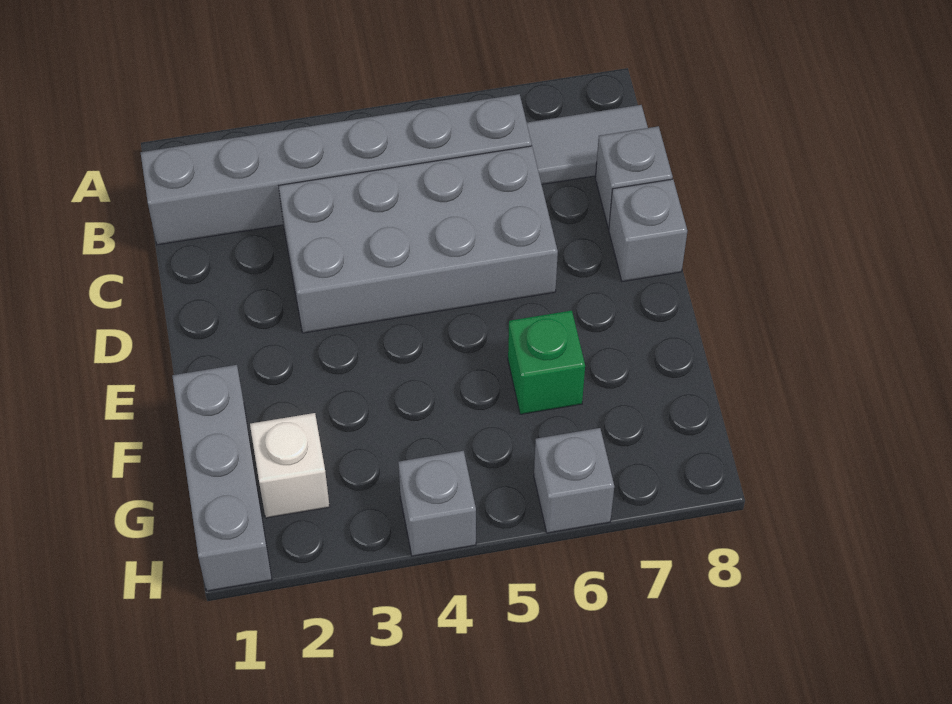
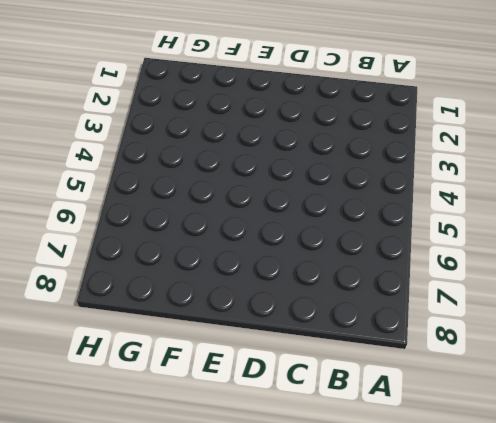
none -> grey brick B1:B6 level 1
none -> grey tile B7:B8 level 1

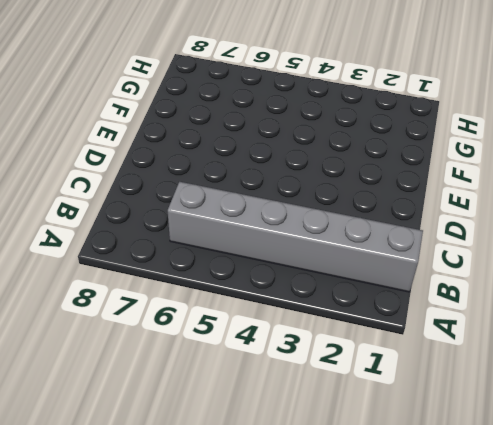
none -> grey tile B7:B8 level 1
none -> grey brick C3:D6 level 1

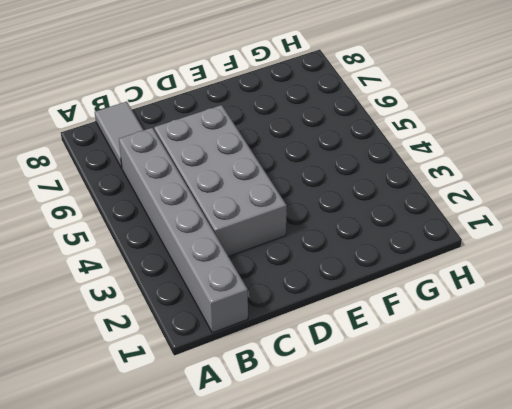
none -> grey brick C8 level 1
none -> grey brick D8 level 1

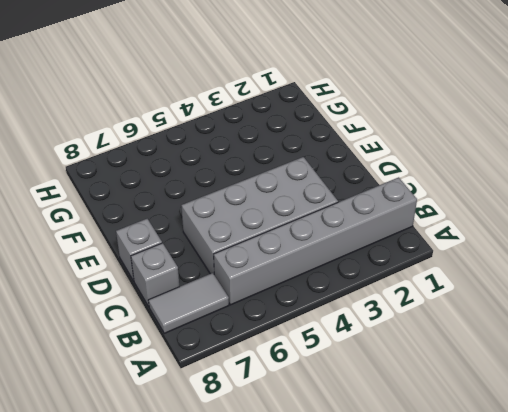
none -> grey brick F1:H1 level 1
none -> green brick F6 level 1

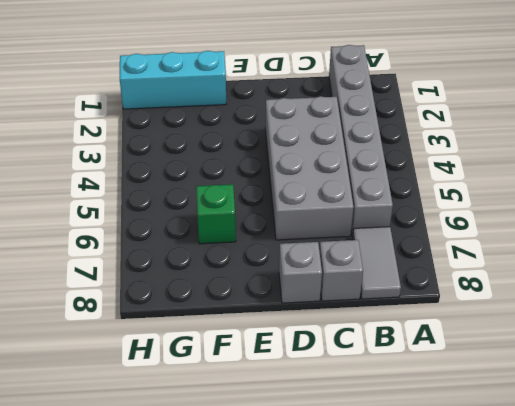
cyan brick F1:H1 level 1 -> grey brick F1:H1 level 1
none -> white brick G2 level 1
none -> grey brick H4 level 1

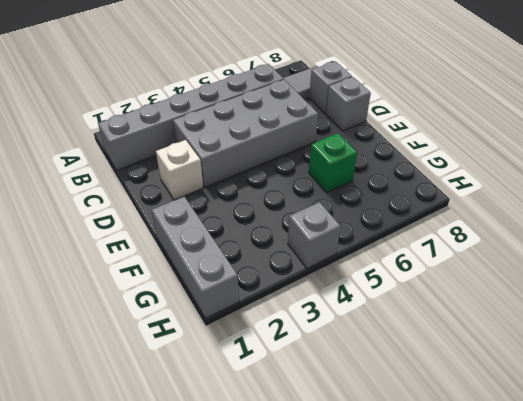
white brick D2 level 1 -> white brick G2 level 1
none -> grey brick H6 level 1

